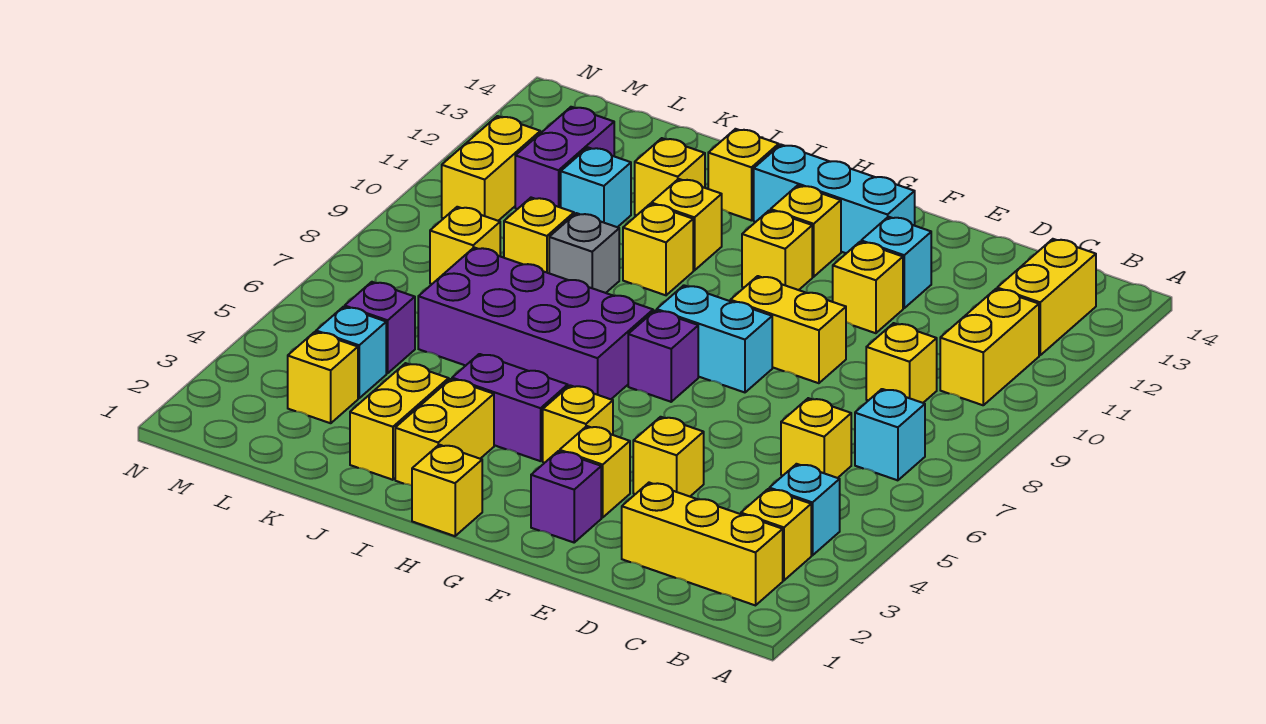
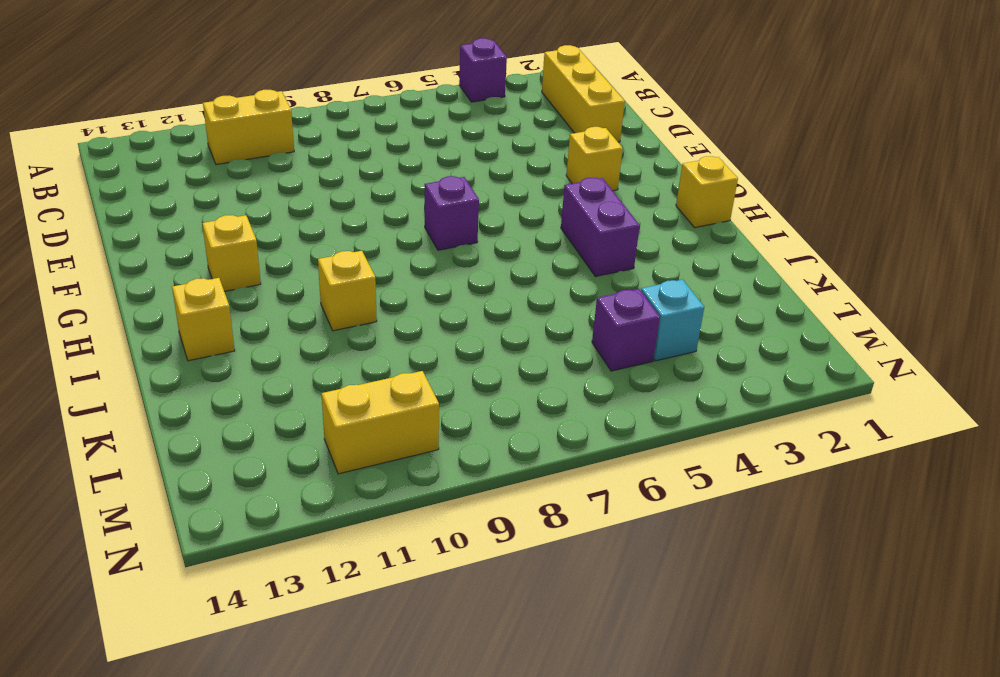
purple brick A4 level 1 -> purple brick F2 level 1
none -> yellow brick B3 level 1
none -> cyan brick B4 level 1
none -> cyan brick B7 level 1
none -> yellow brick B12:B13 level 1

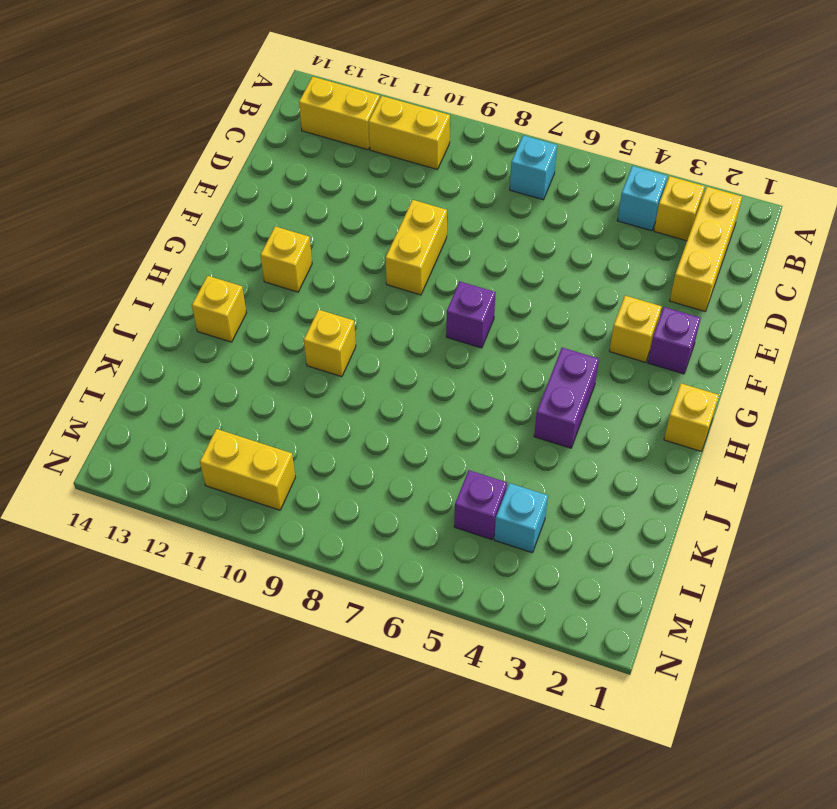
none -> yellow brick C6 level 1
none -> yellow brick C9 level 1
none -> yellow brick E4 level 1
none -> yellow brick E11 level 1

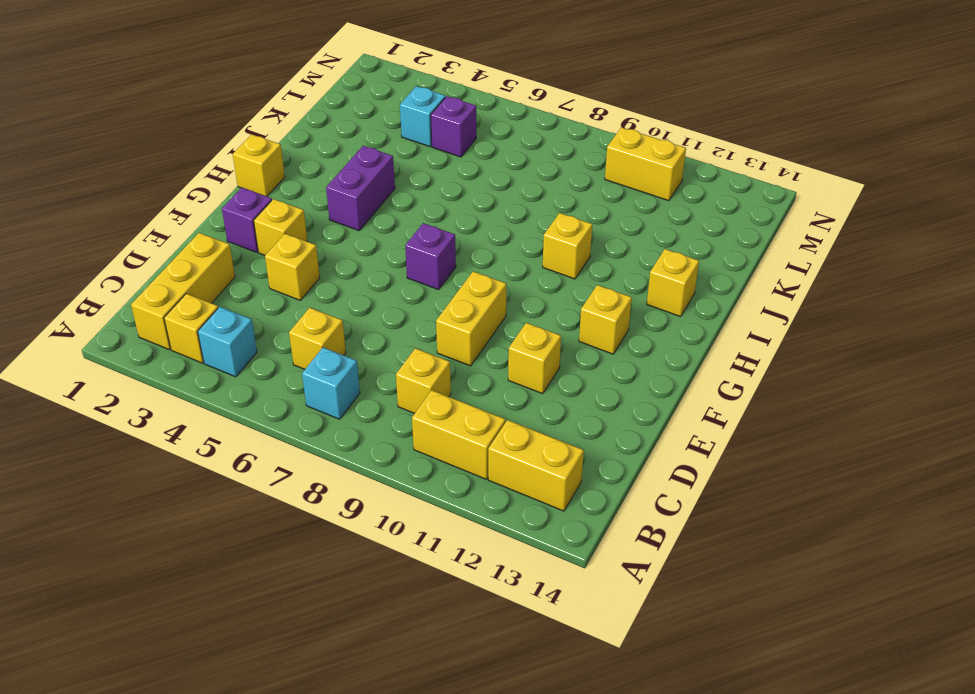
none -> cyan brick E12 level 1
none -> cyan brick F8:G8 level 1
none -> cyan brick F13:H13 level 1
none -> yellow brick G4 level 1

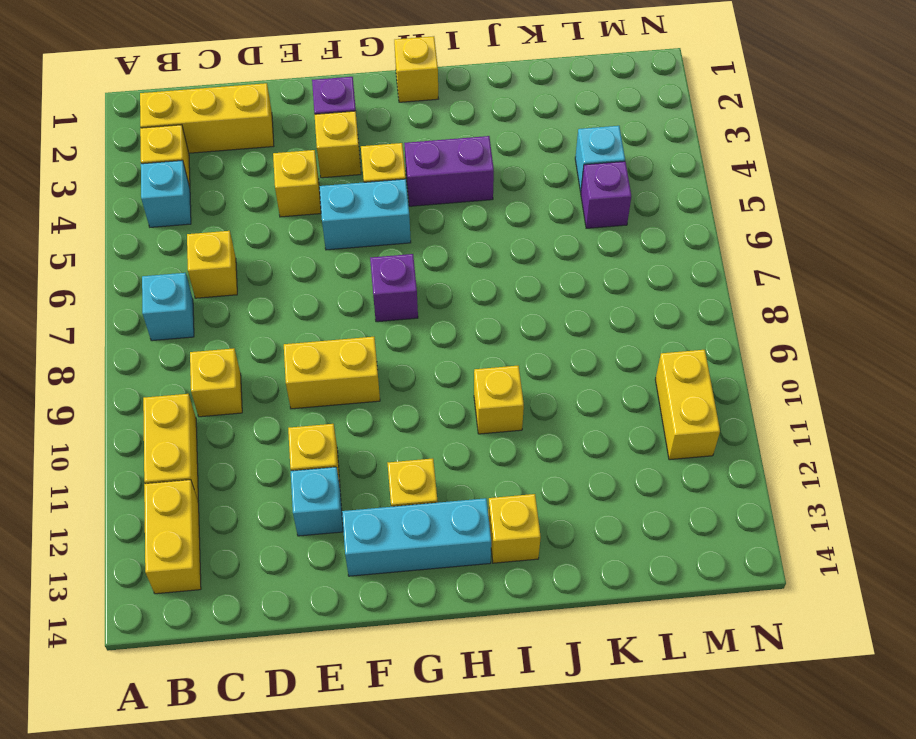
cyan brick F5:G5 level 1 -> cyan brick F8:G8 level 1
none -> yellow brick G11 level 1
none -> purple brick H6:K7 level 1
none -> yellow brick I2:I3 level 1
none -> yellow brick I11 level 1

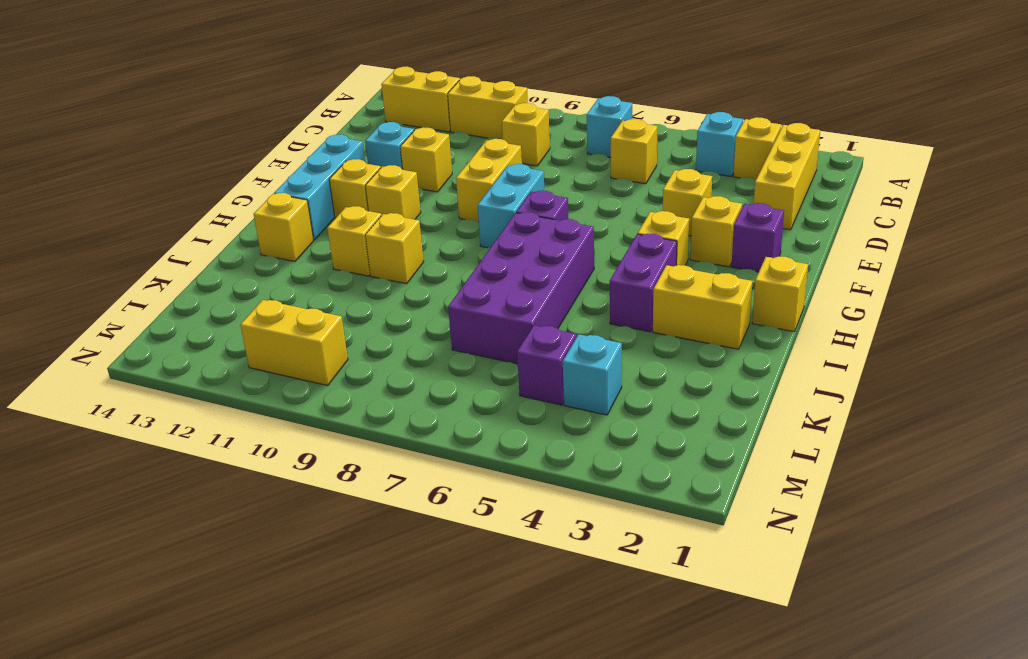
none -> yellow brick J2:J3 level 1
none -> grey brick J9 level 1
none -> yellow brick J12 level 1
none -> yellow brick K9 level 1

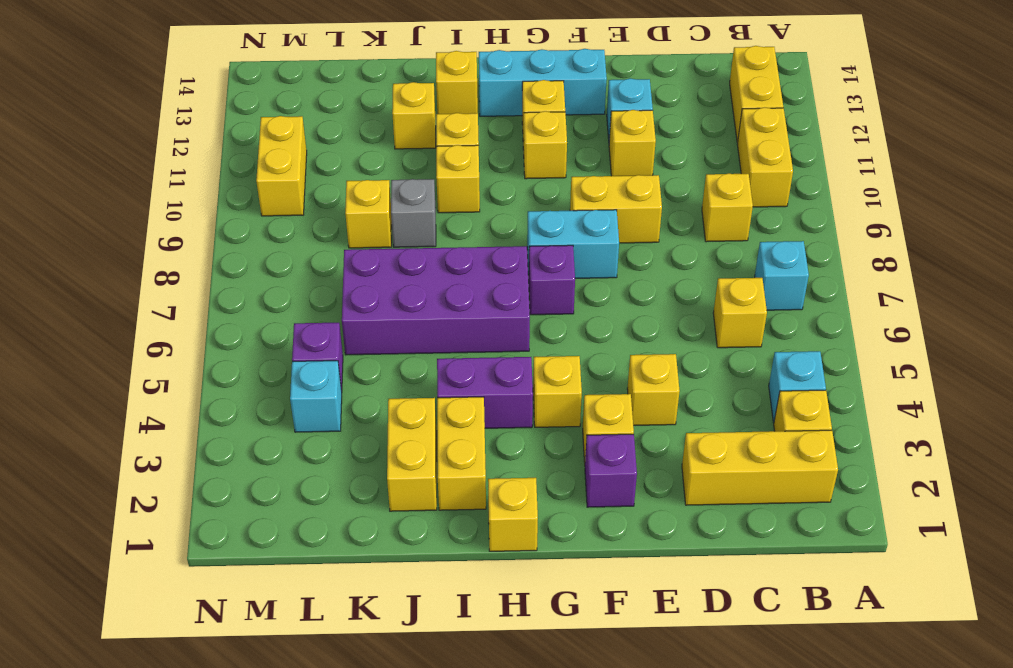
none -> cyan brick K11 level 1
none -> yellow brick L3 level 1
none -> yellow brick L8 level 1
none -> purple brick L11:L12 level 1

